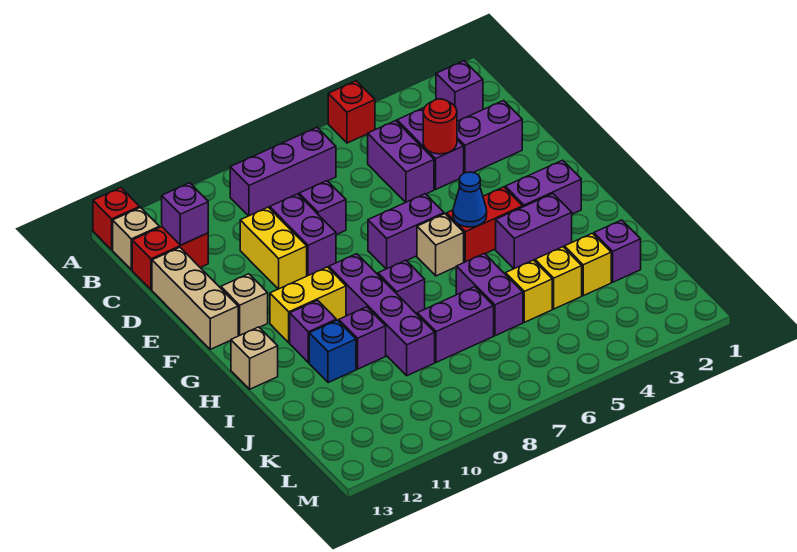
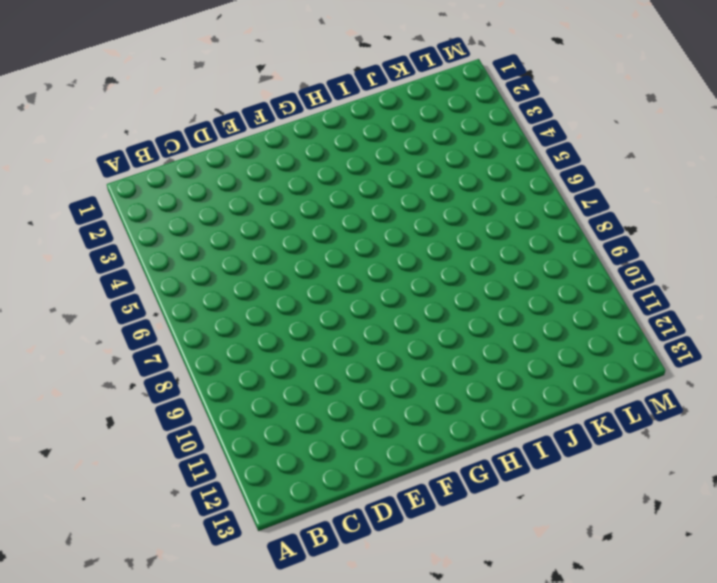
none -> red brick A5 level 1
none -> red brick A13 level 1
none -> purple brick B2 level 1
none -> purple brick B7:B9 level 1

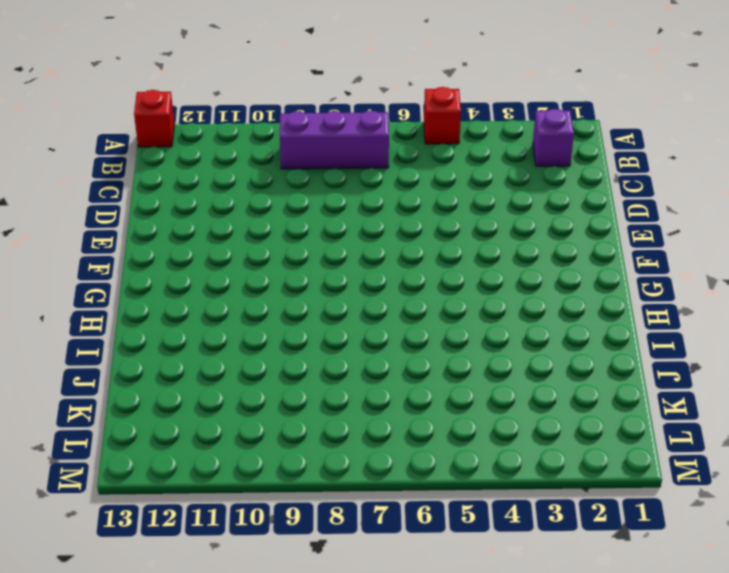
none -> tan brick B13 level 1
none -> purple brick C4:D4 level 1
none -> purple brick C5:D5 level 1
none -> red brick C12:C13 level 1

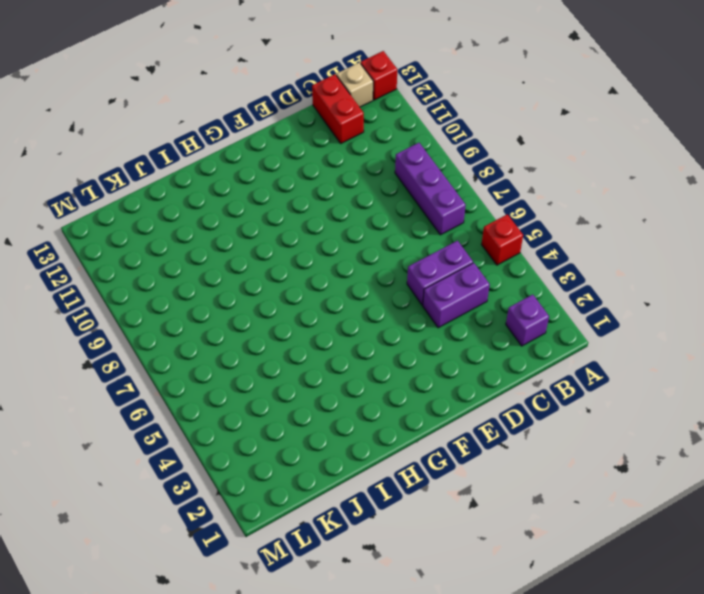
none -> purple brick D2:D3 level 1
none -> purple brick D8 level 1
none -> purple brick D9:E9 level 1
none -> yellow brick D10:E10 level 1

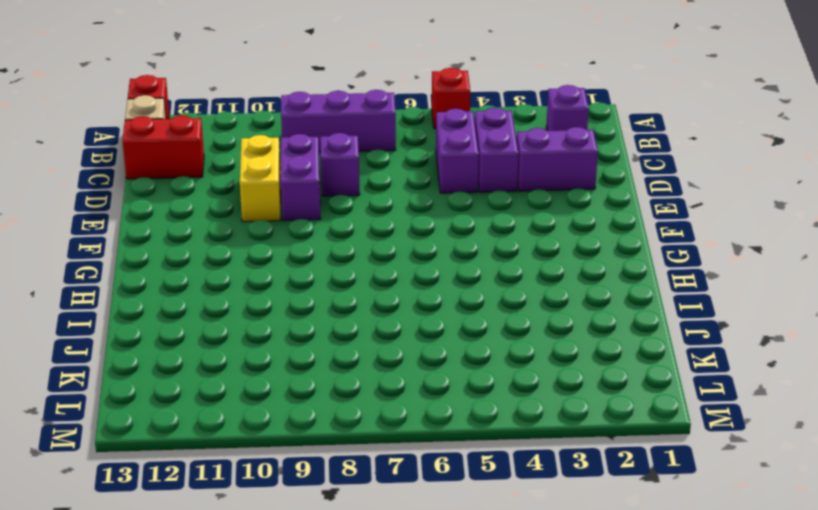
none -> tan brick D13:F13 level 1
none -> purple brick F6:F7 level 1
none -> tan brick F12 level 1
none -> purple brick G2:G3 level 1

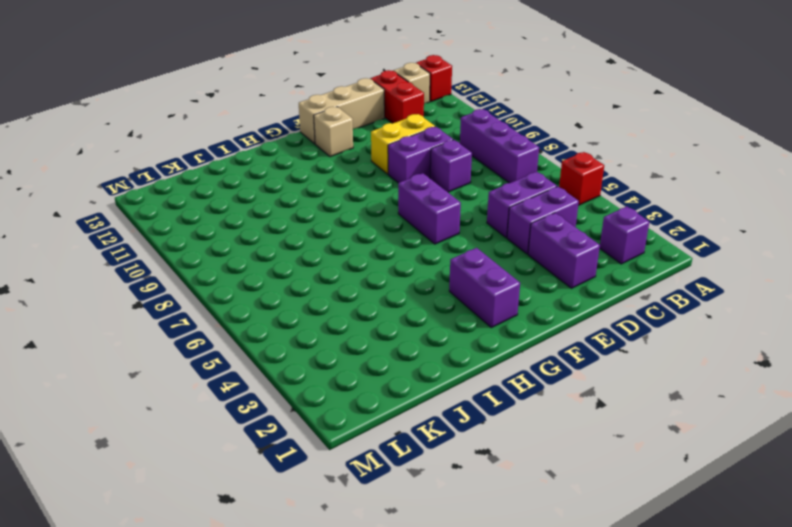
none -> red brick G4:G5 level 1
none -> tan brick G6 level 1
none -> purple brick G9:J9 level 1
none -> yellow brick G10:G11 level 1

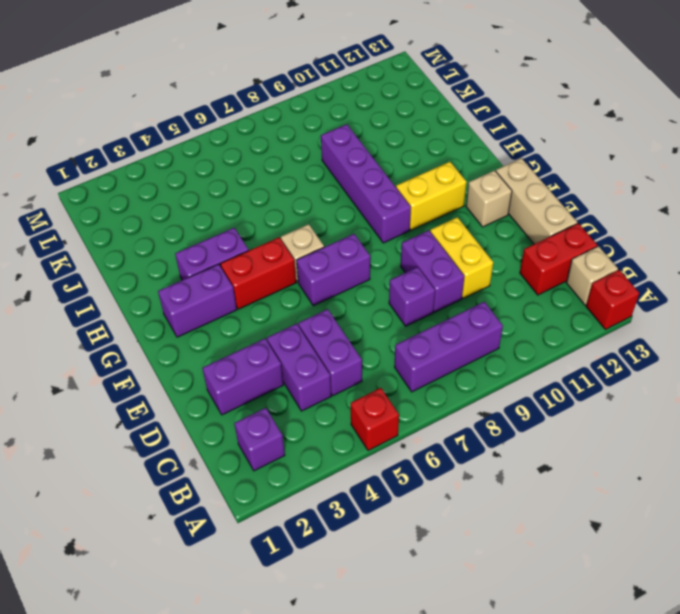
none -> purple brick H8 level 1
none -> purple brick H11 level 1
none -> tan brick H13 level 1
none -> purple brick I6:J6 level 1

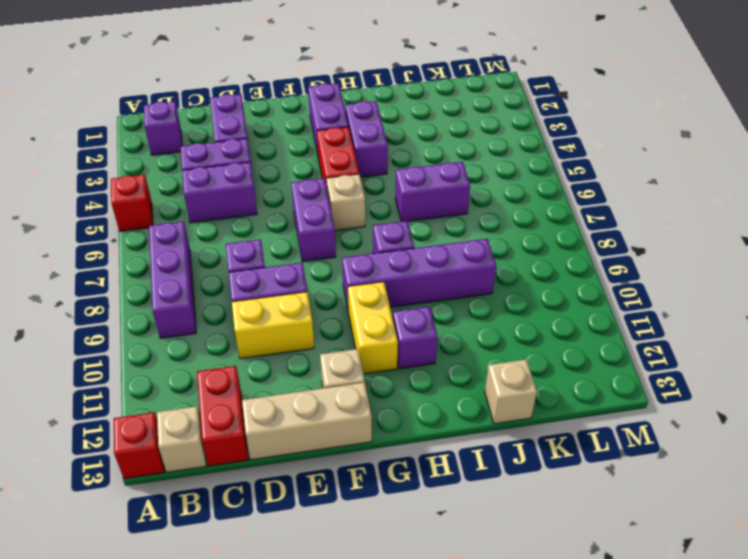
tan brick J13 level 1 -> tan brick H13 level 1
none -> purple brick I10 level 1
none -> blue brick I11 level 1
none -> purple brick J2 level 1
none -> yellow brick J3 level 1

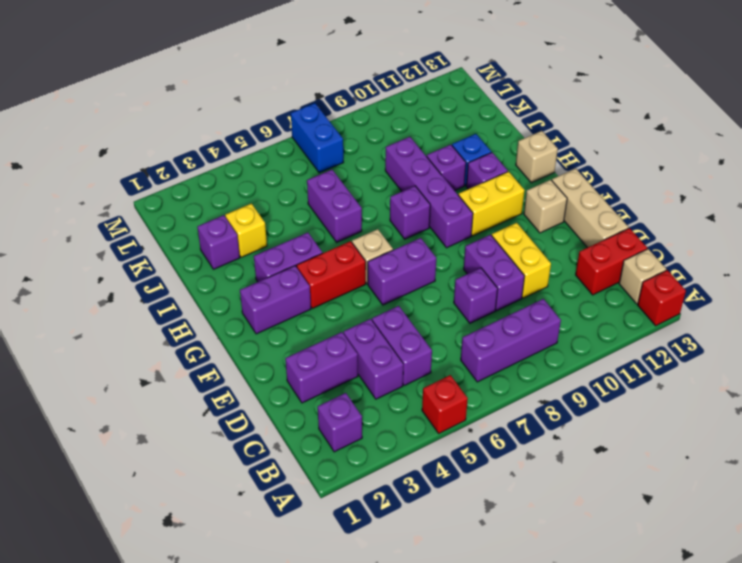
blue brick L7:M7 level 1 -> none
none -> yellow brick J4 level 1
none -> yellow brick J5 level 1
none -> purple brick J7:J8 level 1
none -> purple brick C12 level 2

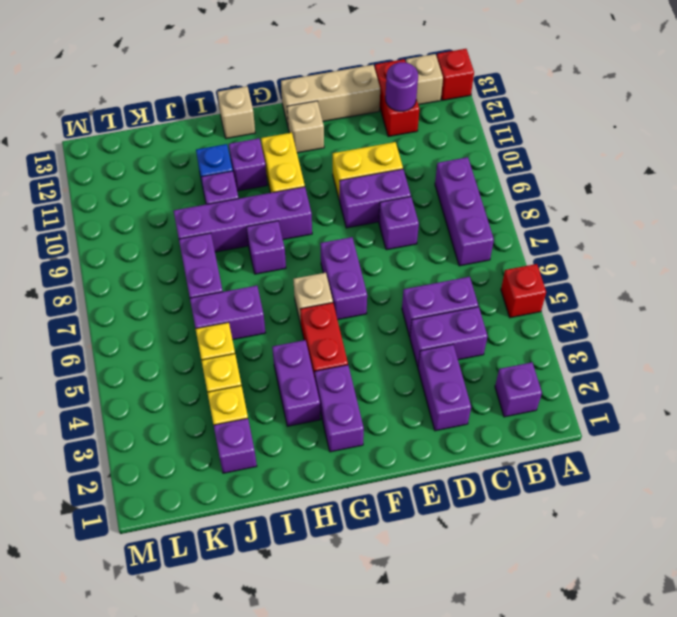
purple round brick C12 level 2 -> purple brick C12 level 2
none -> red round brick D4 level 2
none -> blue cone G5 level 2

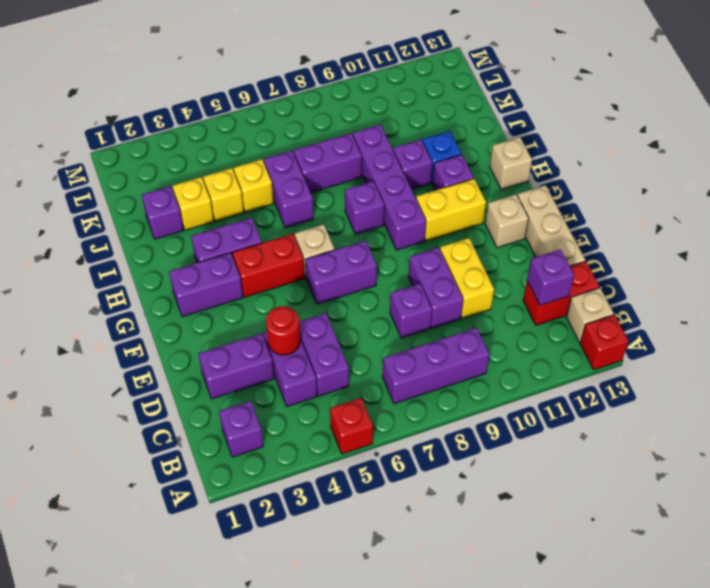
none -> blue cone G5 level 2

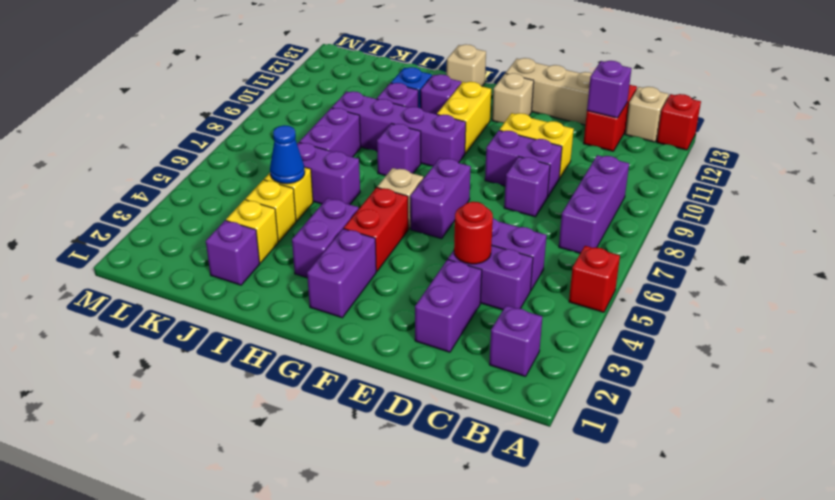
blue cone J5 level 2 -> blue cone G5 level 2

